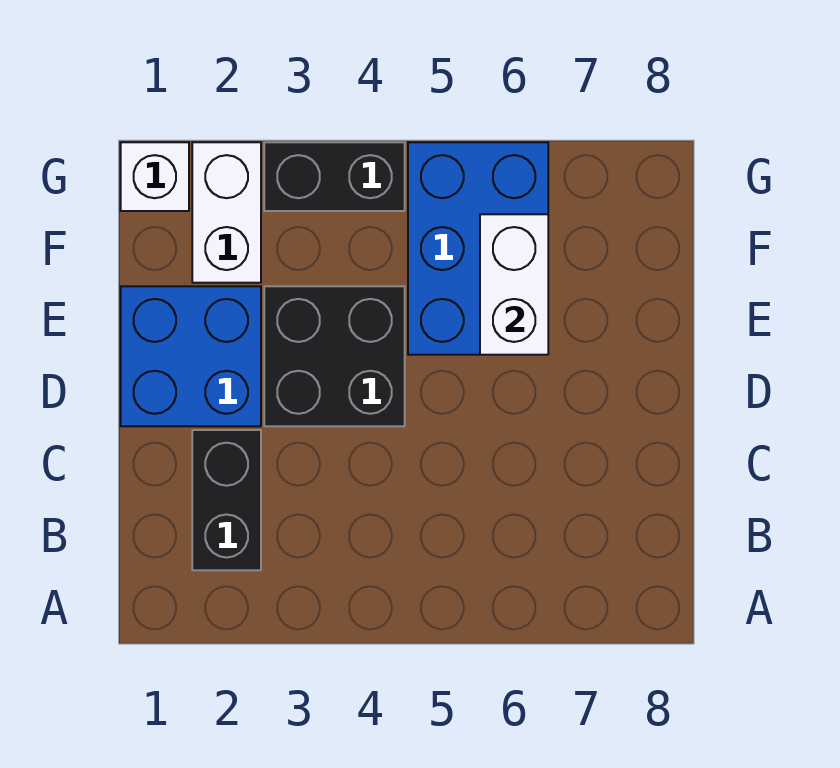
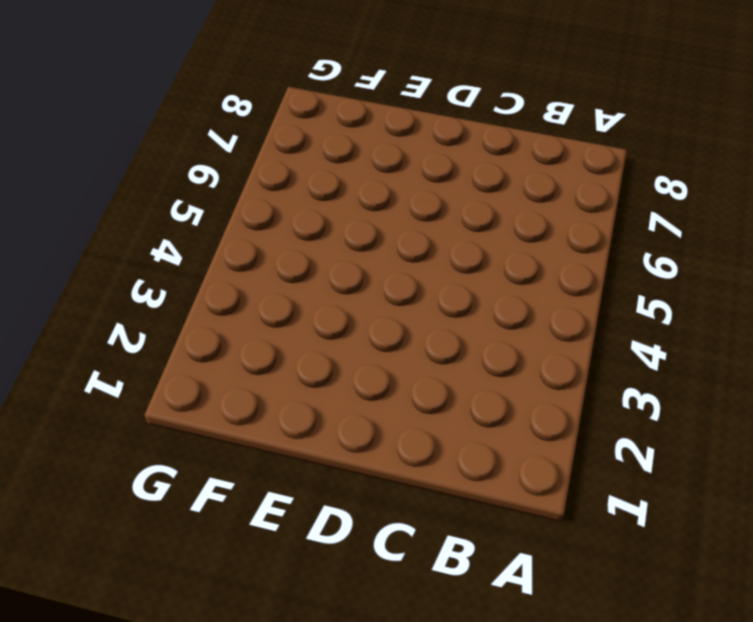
none -> black brick B2:C2 level 1
none -> blue brick D1:E2 level 1

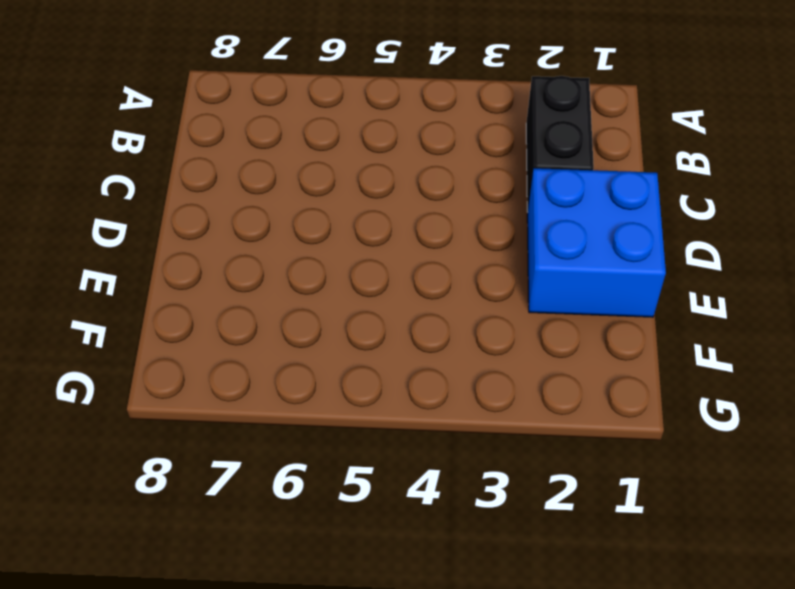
none -> black brick D3:E4 level 1
none -> blue brick E5:G6 level 1

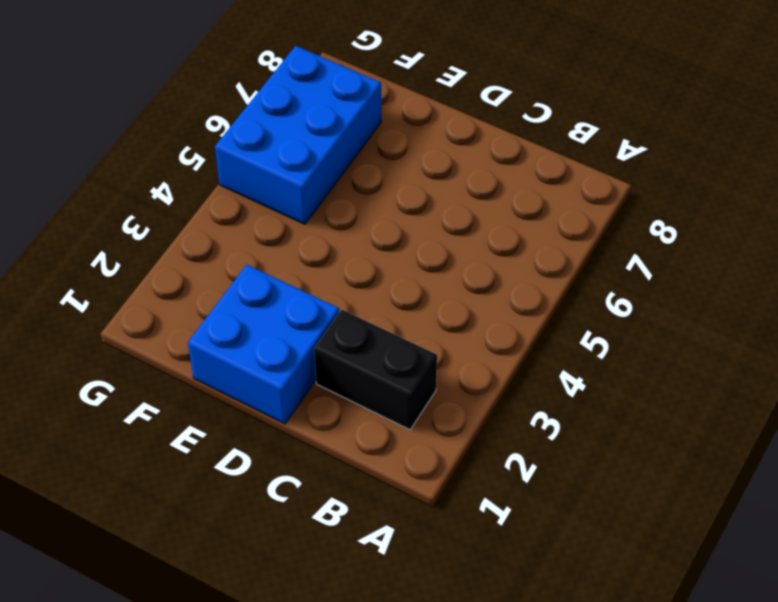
blue brick F5:G7 level 1 -> blue brick E5:G6 level 1
none -> black brick D3:E4 level 1
none -> white brick F2:G2 level 1

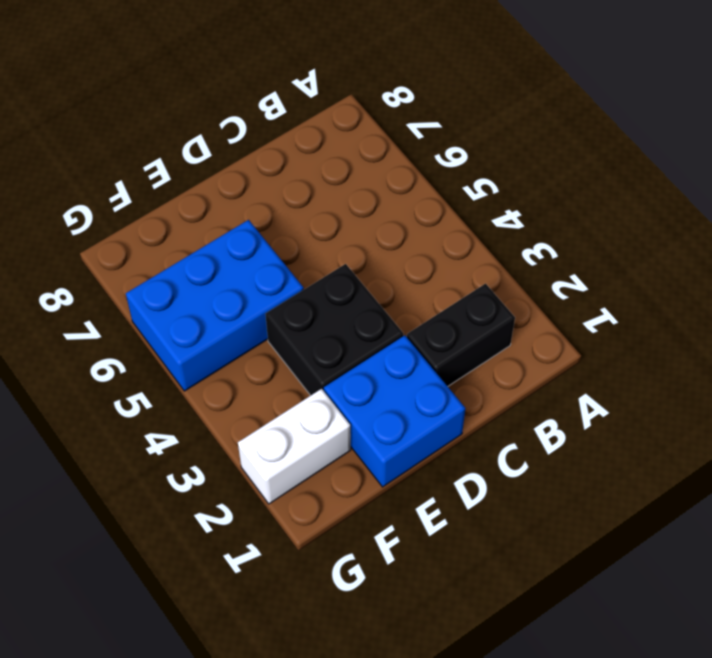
none -> white brick G1 level 1
none -> black brick G3:G4 level 1

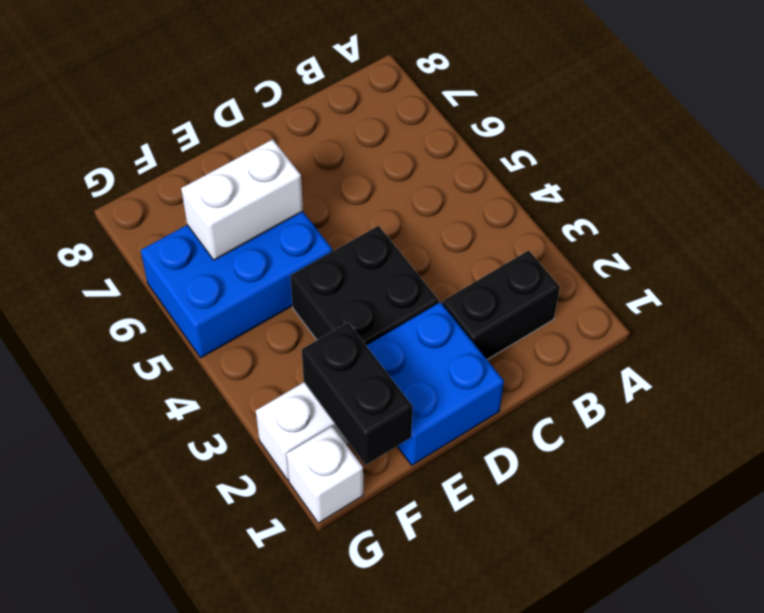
black brick F1:F2 level 2 -> black brick G3:G4 level 1

